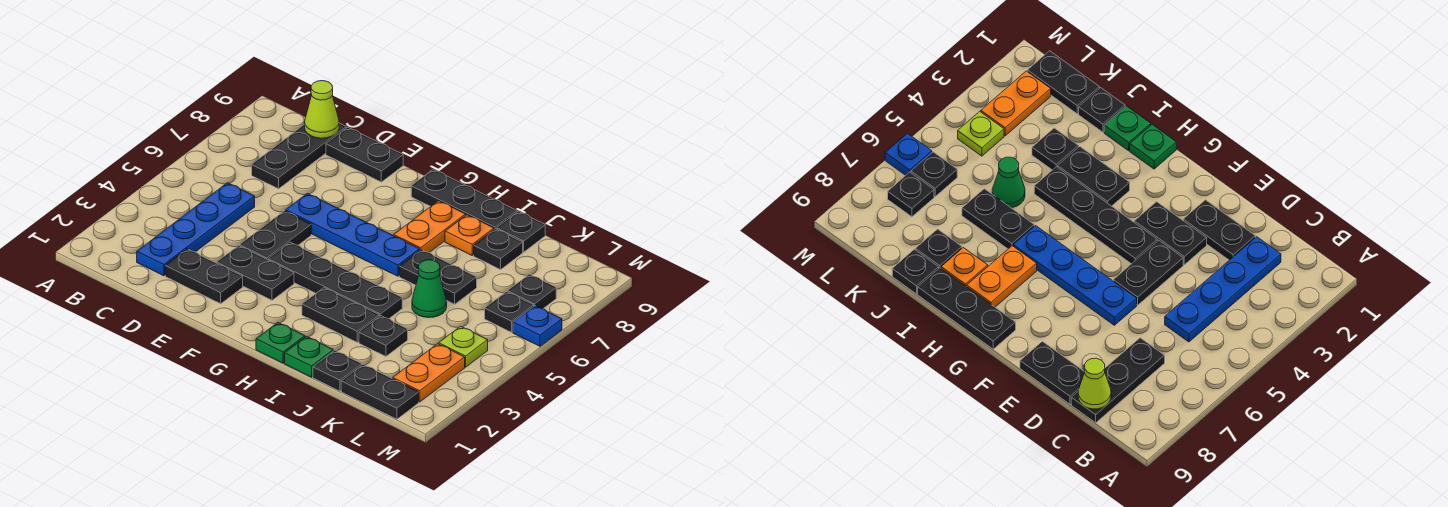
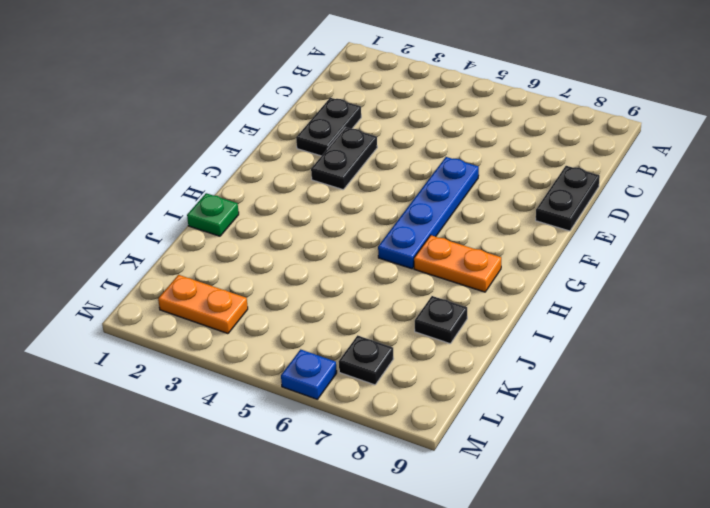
none -> blue plate C2:C5 level 1
none -> black plate C7:C9 level 1
none -> black plate E4:E5 level 1

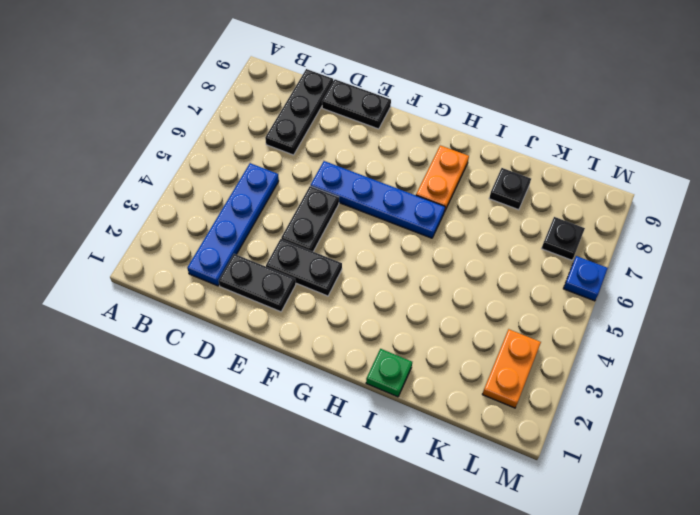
none -> black plate F4:I4 level 1
none -> black plate G9:I9 level 1
none -> green plate H1 level 1

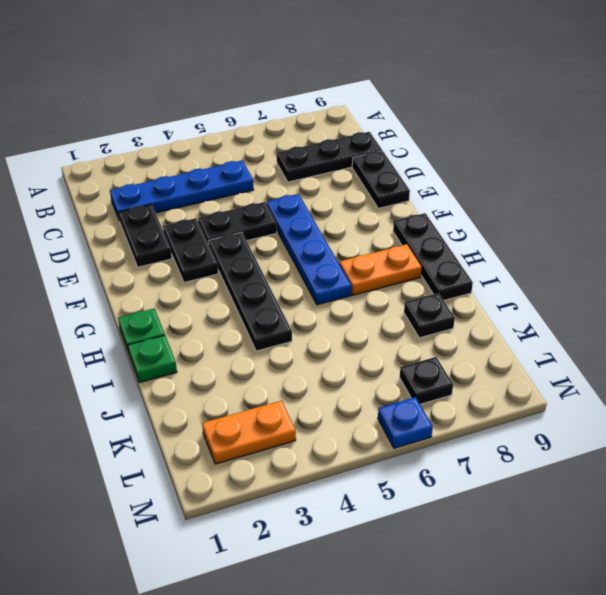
none -> black plate H3:I3 level 1
none -> black plate I6:J6 level 1
none -> orange plate I8 level 1

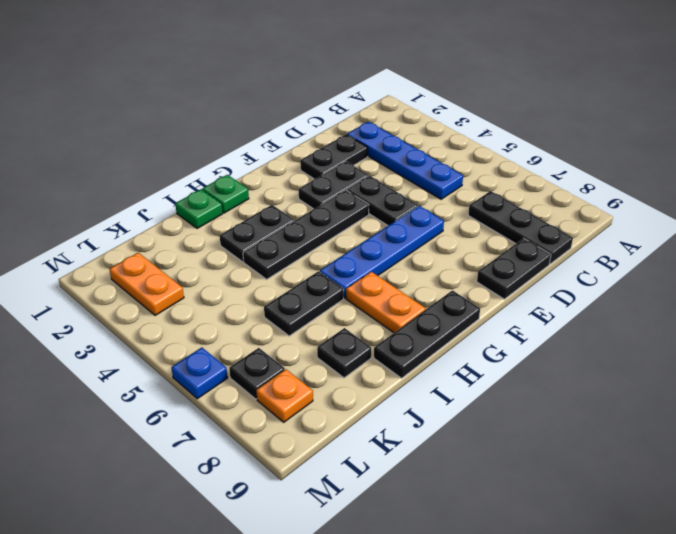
orange plate L8 level 1 -> orange plate I8 level 1
none -> black plate J1 level 1
none -> black plate J3 level 1
none -> green cone J5 level 1

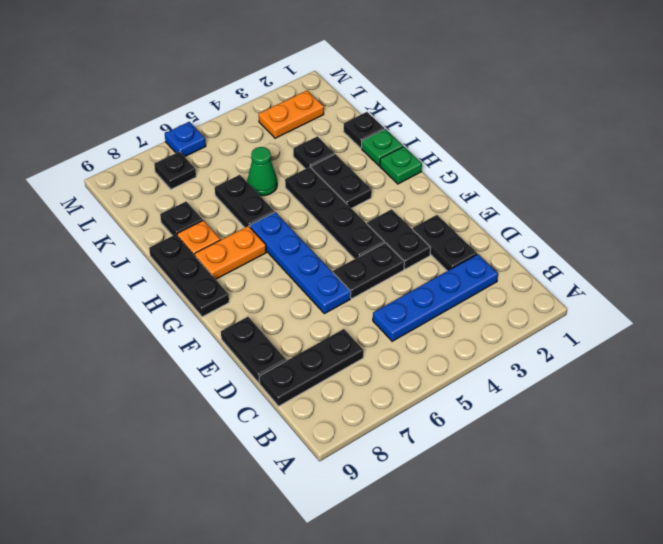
none -> black plate J9 level 1
none -> black plate K1:L1 level 1
none -> lime plate L4 level 1

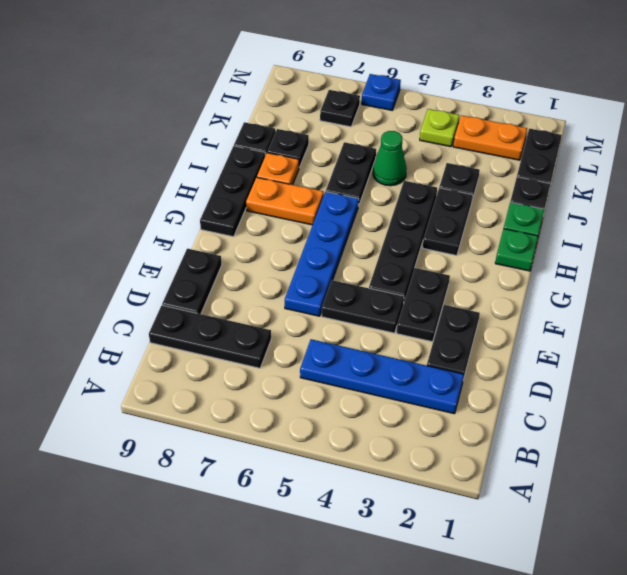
none -> black plate L6 level 1
none -> lime cone C9 level 2

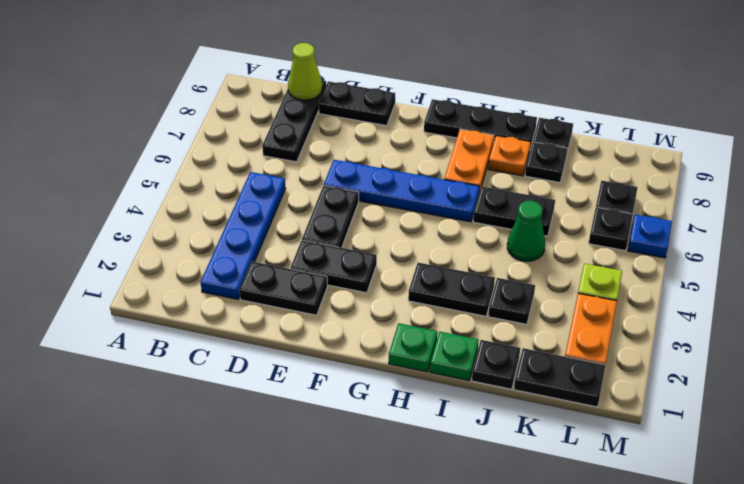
none -> black plate F4:I4 level 1

